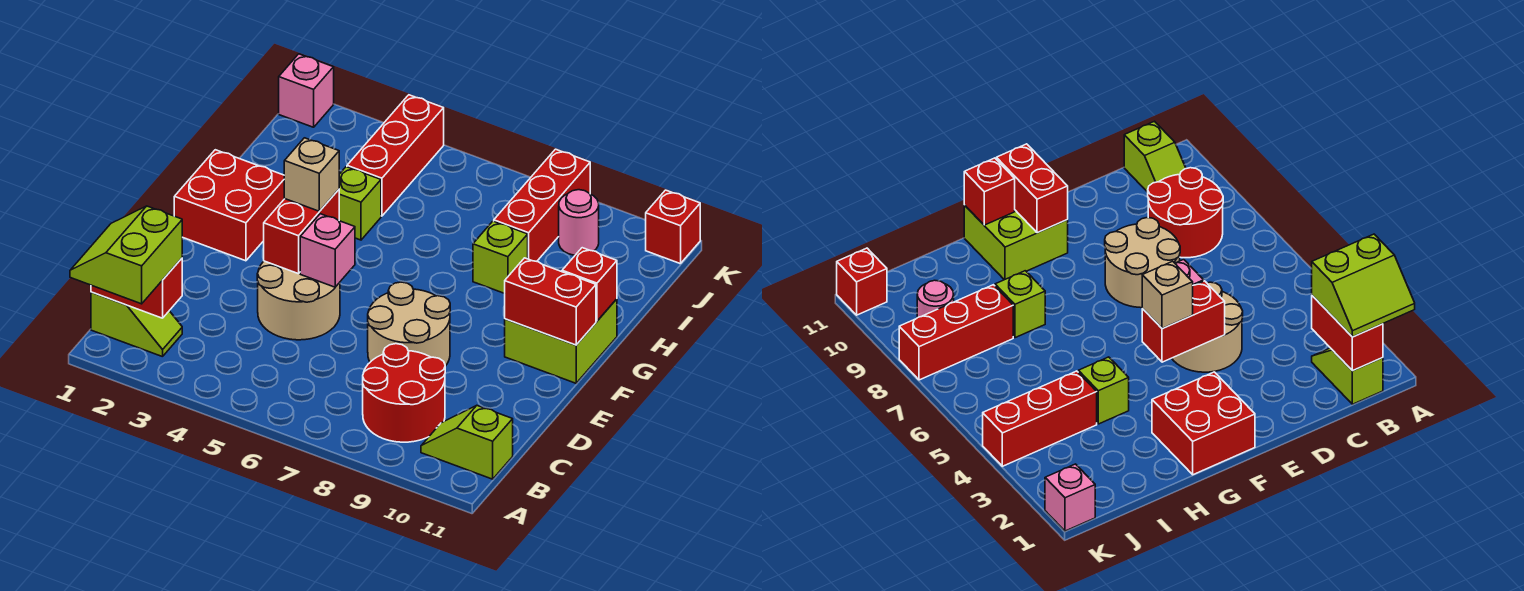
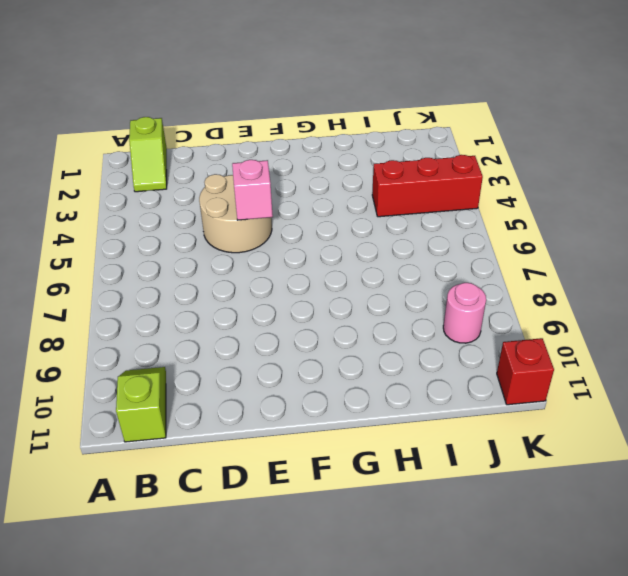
none -> red round brick B8:C9 level 1
none -> tan round brick D7:E8 level 1
none -> red brick F1:G2 level 1

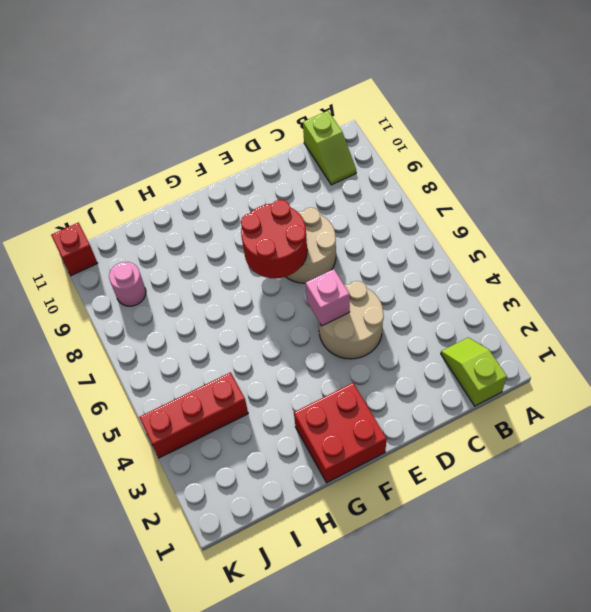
red round brick E7:F8 level 2 -> red round brick B8:C9 level 1
none -> lime brick F10:G11 level 1
none -> lime brick H4 level 1
none -> lime brick H8 level 1

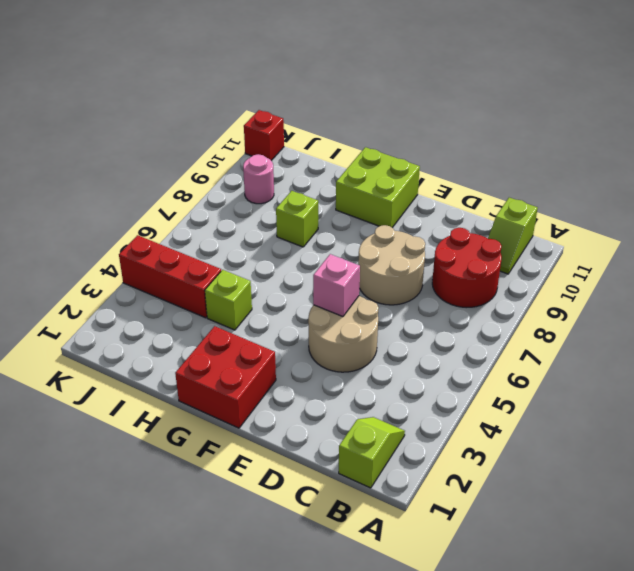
none -> red brick I8:K8 level 1
none -> pink brick K1 level 1
none -> red brick B1:B2 level 2

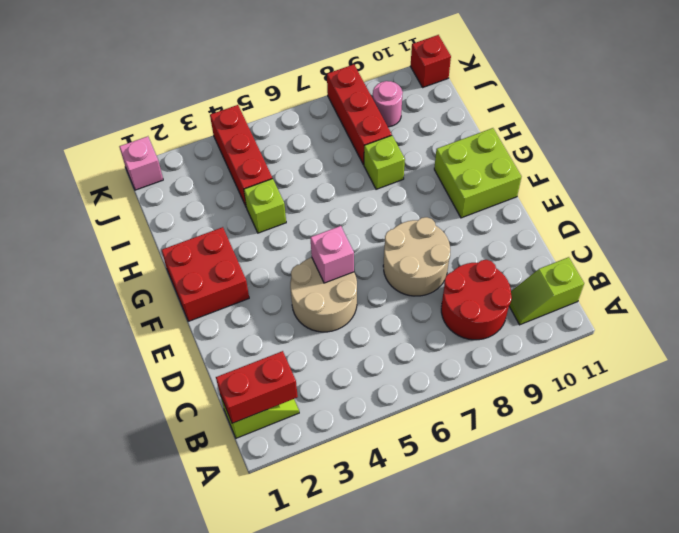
none -> red brick E4:F4 level 2
none -> red brick F10:F11 level 2
none -> red brick G11 level 2

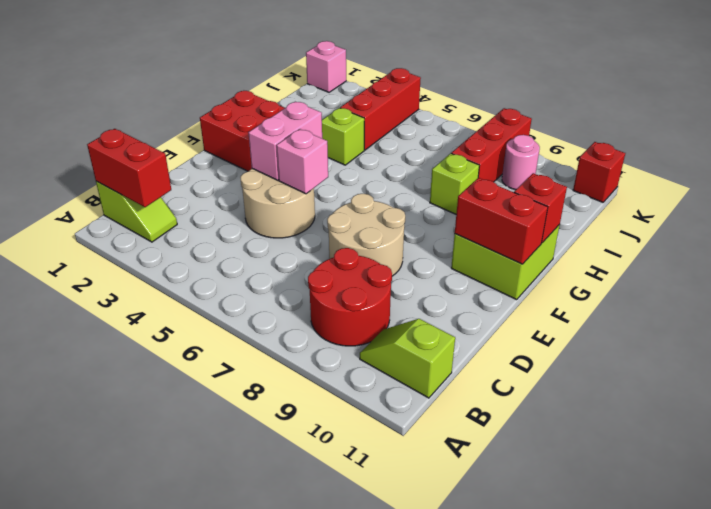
pink brick E4:F4 level 2 -> red brick E4:F4 level 2
none -> lime slope A1:B2 level 3 top 2
none -> tan brick F4 level 3

